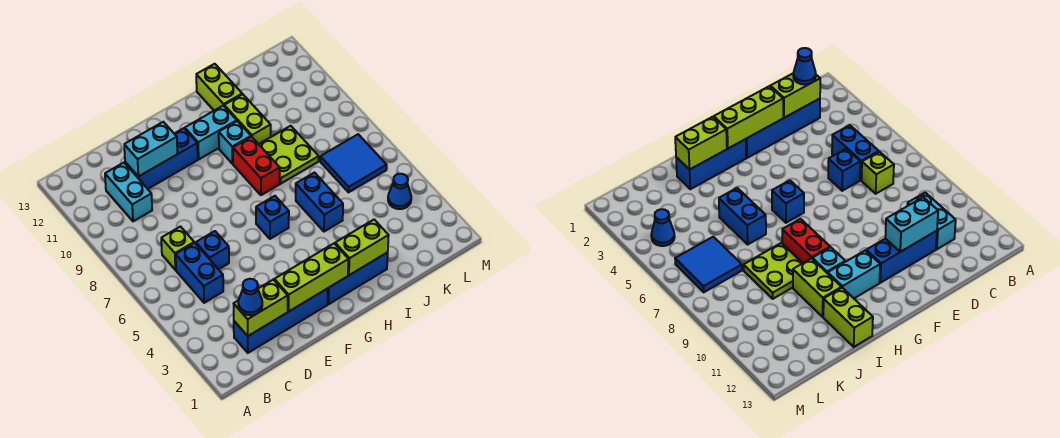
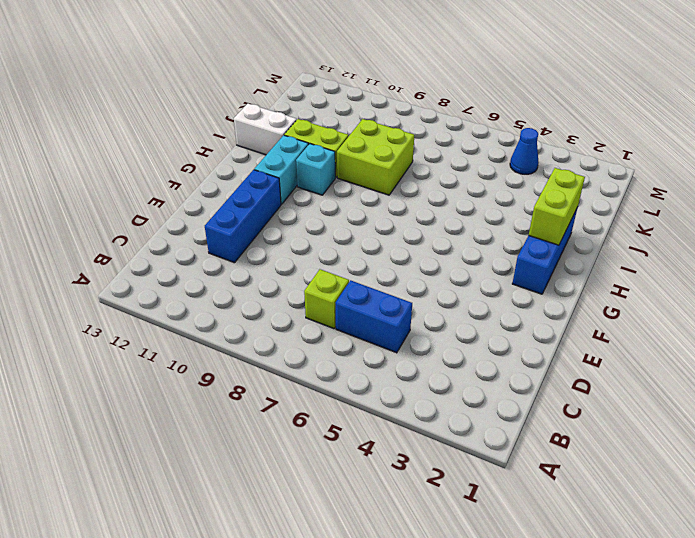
lime brick I8:J9 level 1 -> lime plate I8:J9 level 1
white brick I12:I13 level 1 -> lime brick I12:I13 level 1
none -> blue brick C2:F2 level 1
none -> cyan brick C10:C11 level 1
none -> blue brick D6 level 1

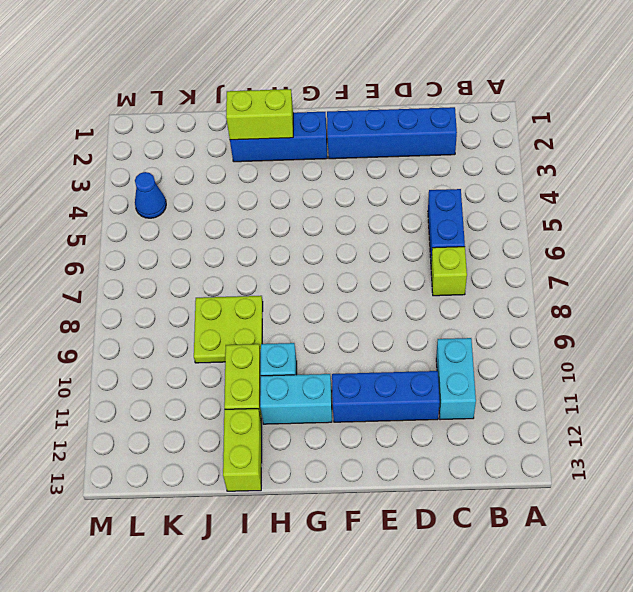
none -> blue brick D6 level 1
none -> blue brick G6 level 1
none -> red brick H8:H9 level 1

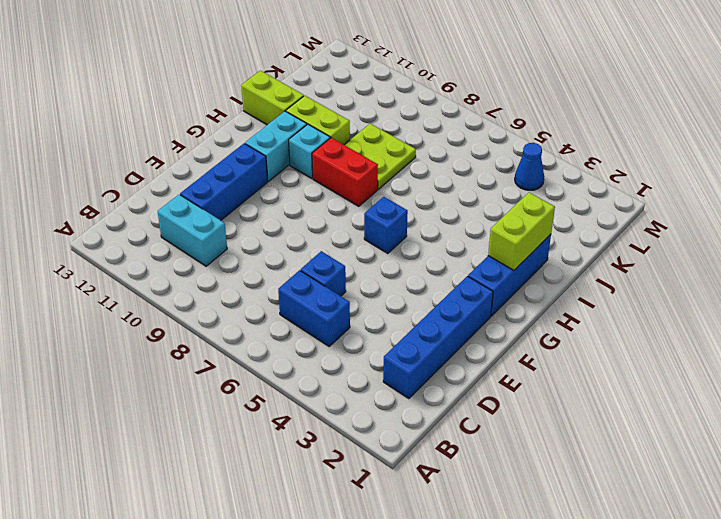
none -> lime brick C7 level 1
none -> blue brick I5:I6 level 1
none -> blue tile K6:L7 level 1

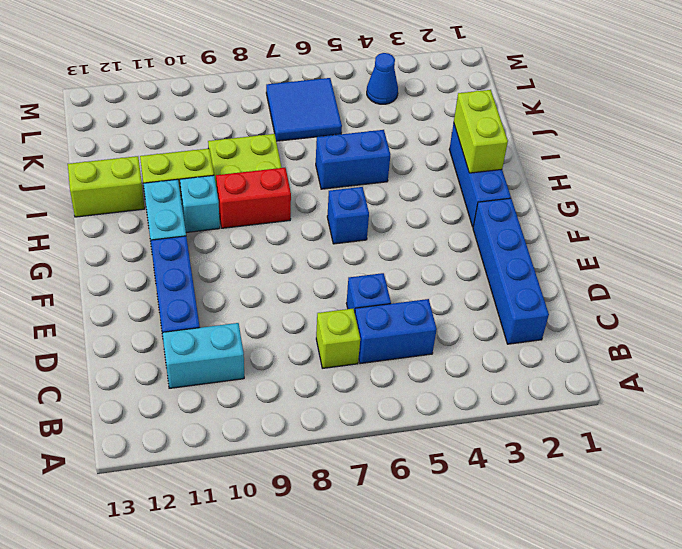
none -> lime brick C2:D2 level 2
none -> cyan brick D11:E11 level 2
none -> lime brick E2:G2 level 2

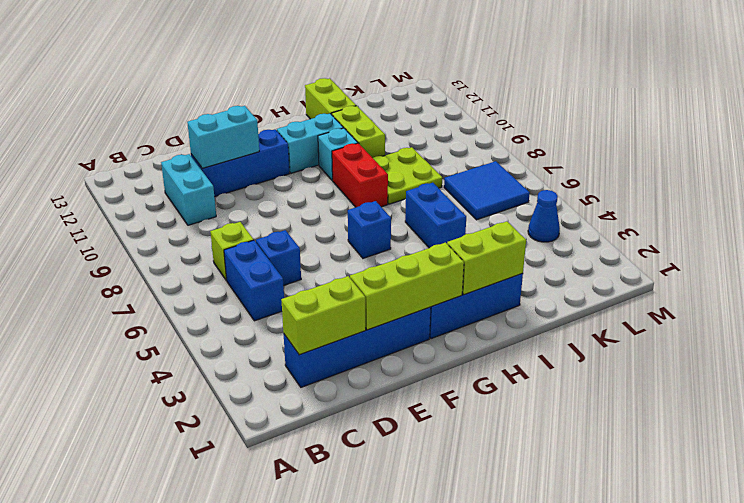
none -> blue cone C2 level 3

